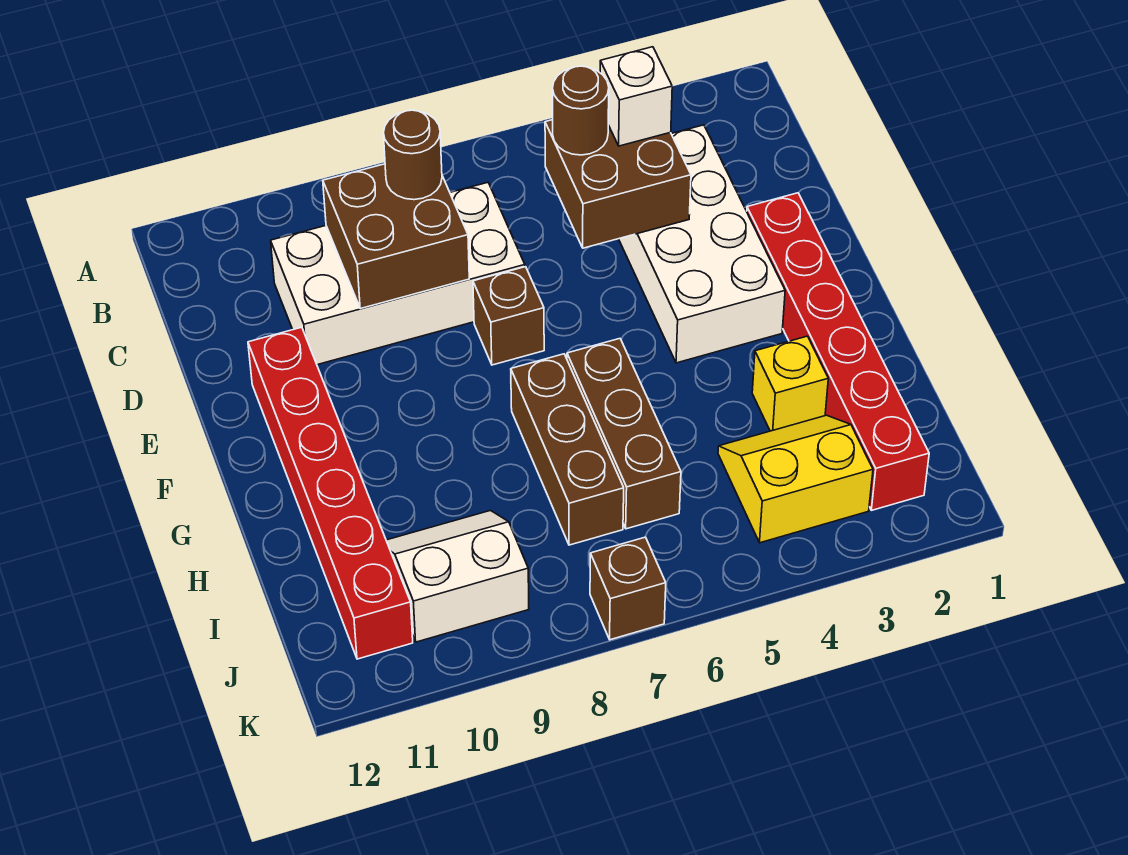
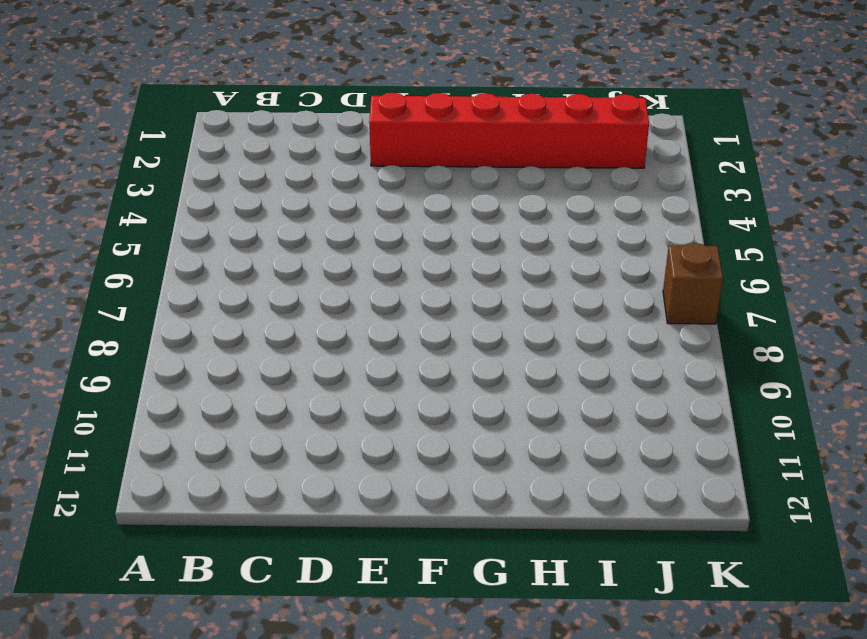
none -> white brick C3:F4 level 1
none -> white brick C7:D10 level 1
none -> brown brick E7 level 1

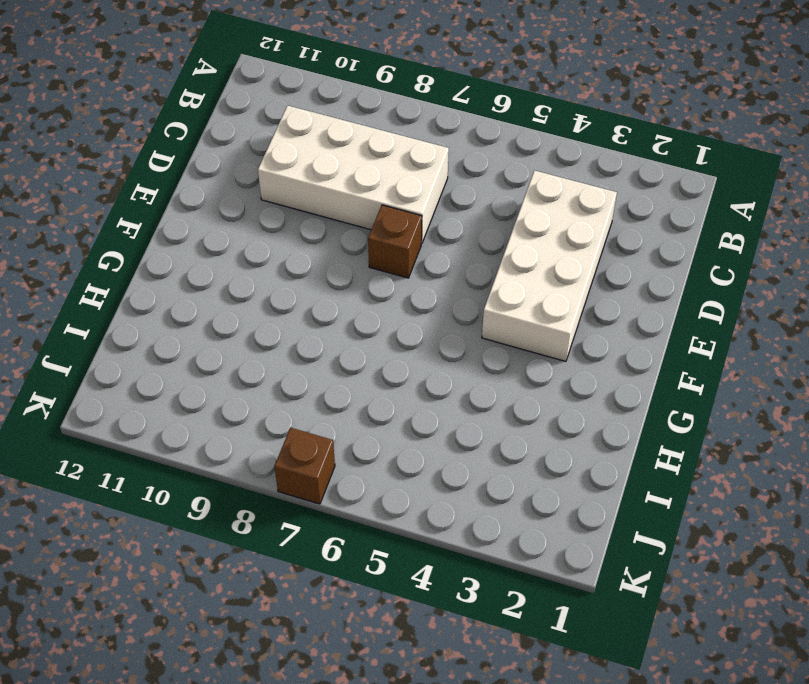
none -> red brick E2:J2 level 1
none -> red brick E11:J11 level 1
none -> brown brick G6:I6 level 1

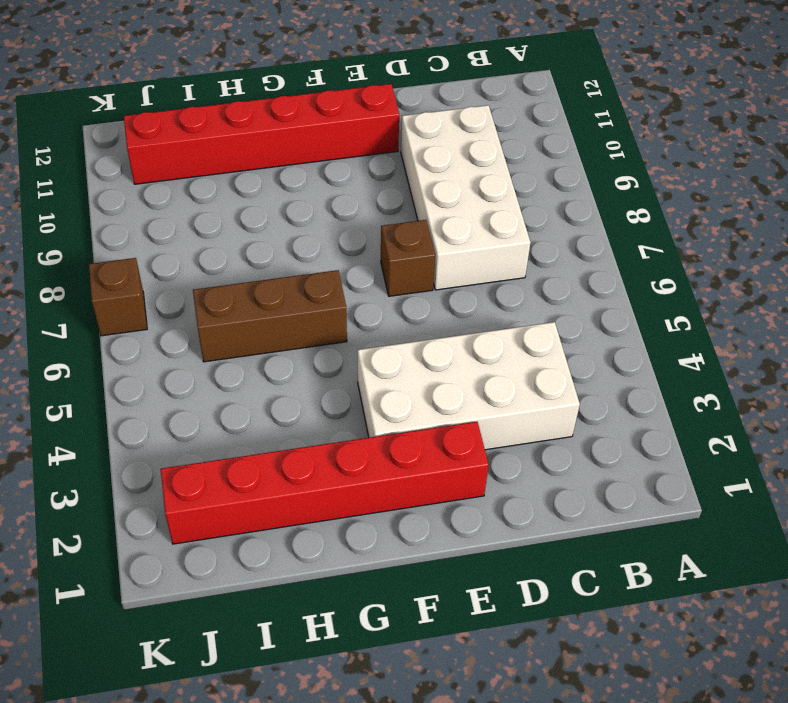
none -> brown brick G7:I7 level 1
none -> yellow brick H3 level 1
none -> yellow slope I3:J4 level 1 top J

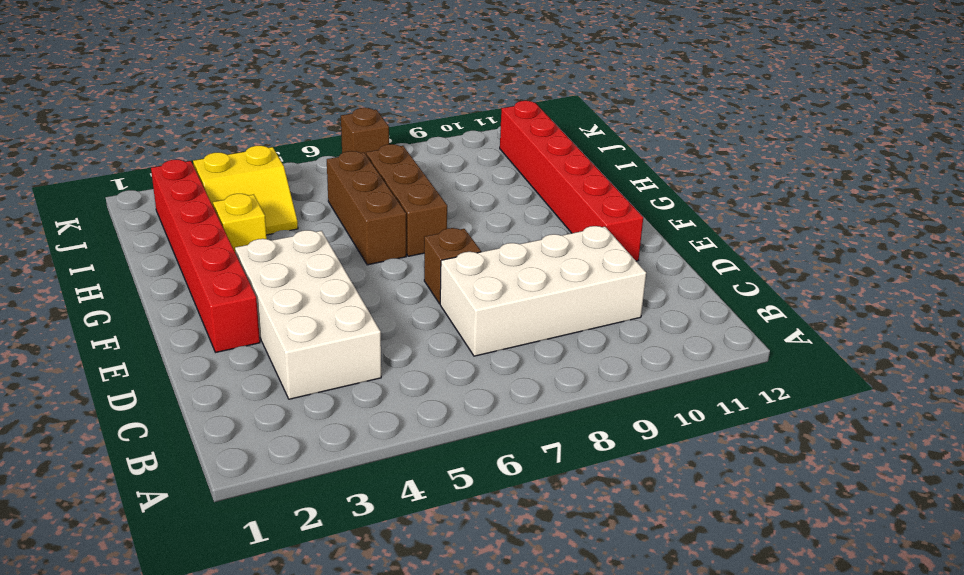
none -> white slope I9:J10 level 1 top J
none -> brown brick C4:D5 level 2
none -> brown brick C8:D9 level 2

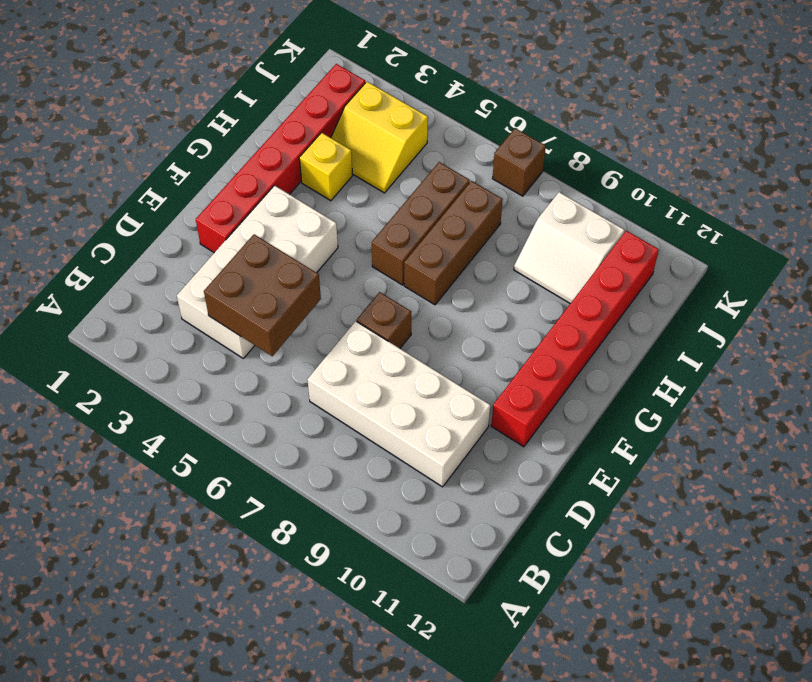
none -> brown brick C8:D9 level 2
none -> white brick C4 level 3
none -> brown round brick C5 level 3

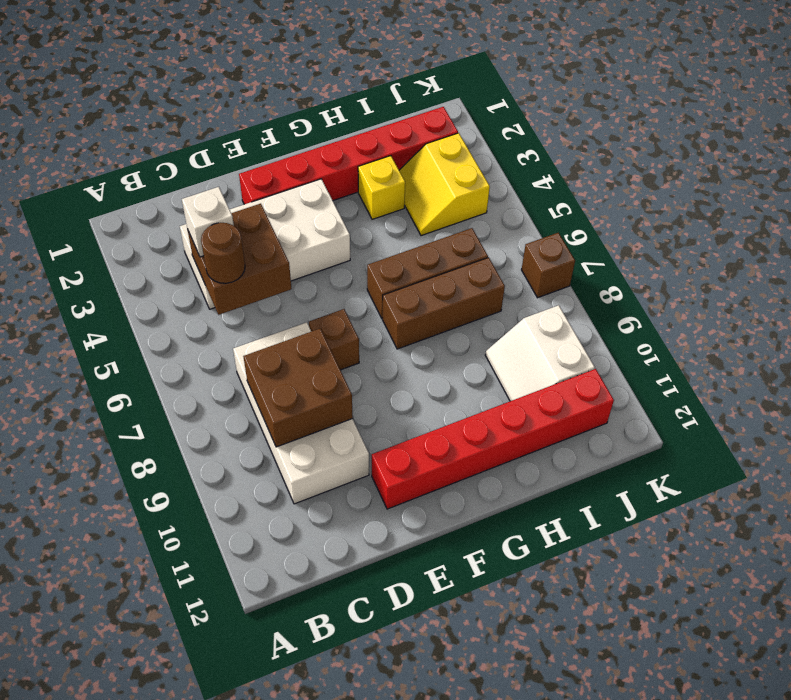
none -> brown round brick C8 level 3

